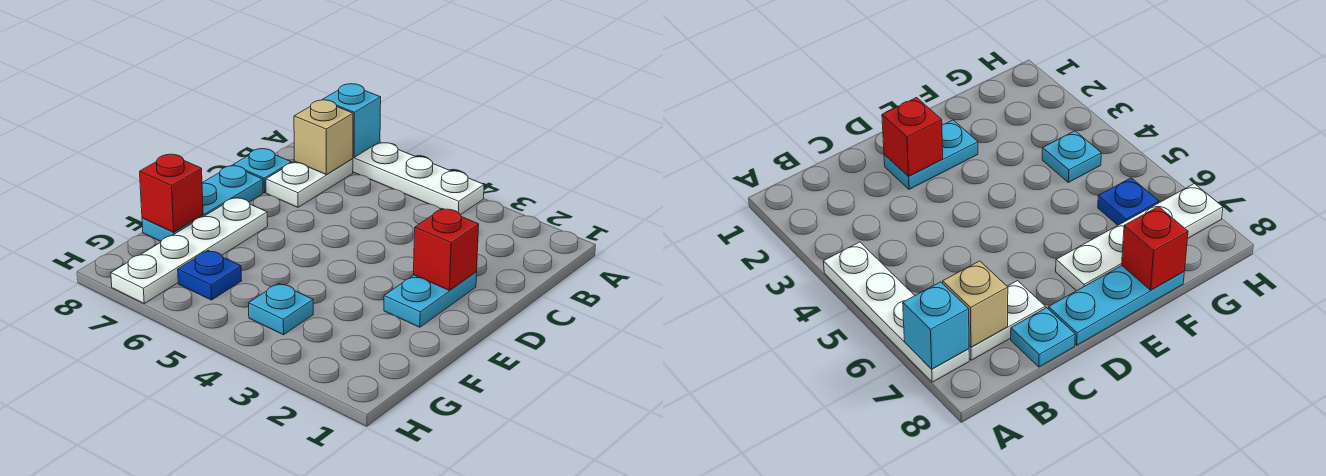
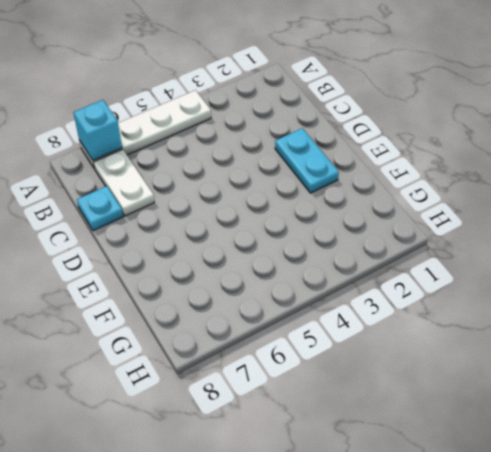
none -> cyan plate D8:F8 level 1
none -> white plate E7:H7 level 1
none -> cyan plate G4 level 1

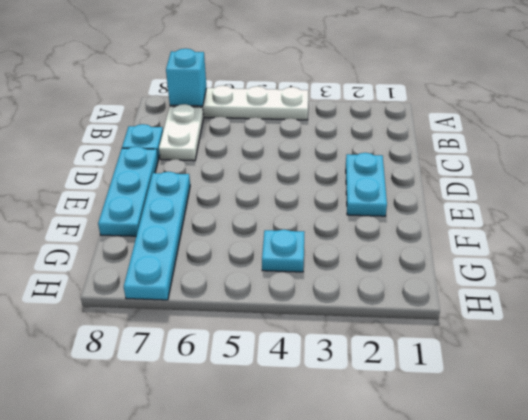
cyan plate E7:H7 level 1 -> white plate E7:H7 level 1
none -> blue plate G6 level 1
none -> tan brick B7 level 2
none -> red brick D2 level 2

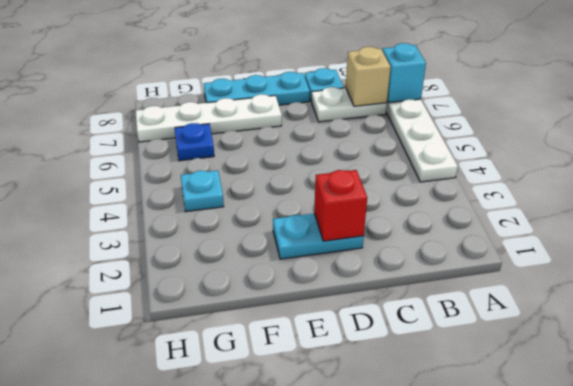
none -> red brick F8 level 2

